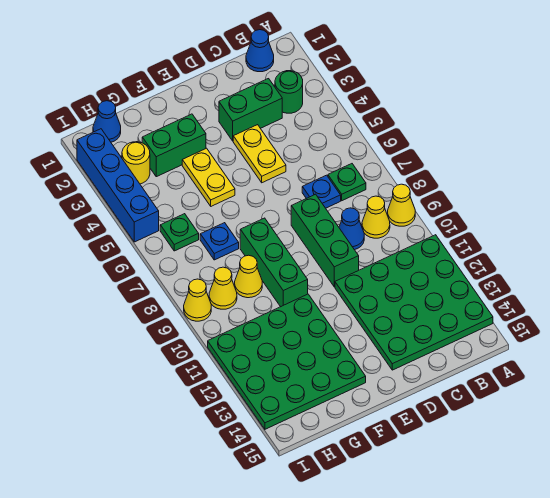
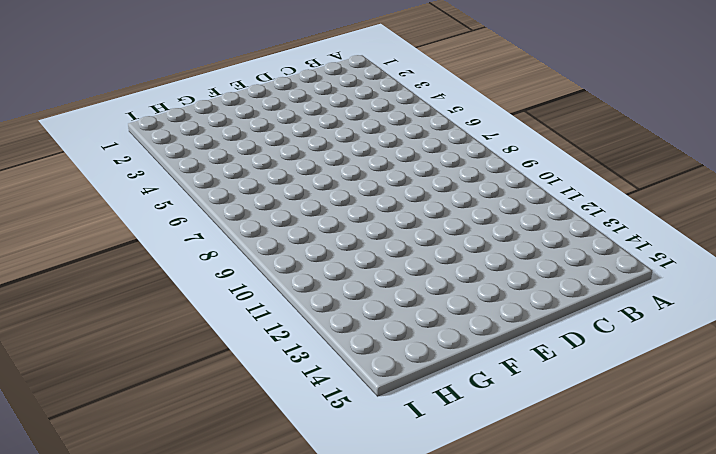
none -> yellow cone A9 level 1
none -> green plate A11:D14 level 1
none -> blue cone B1 level 1

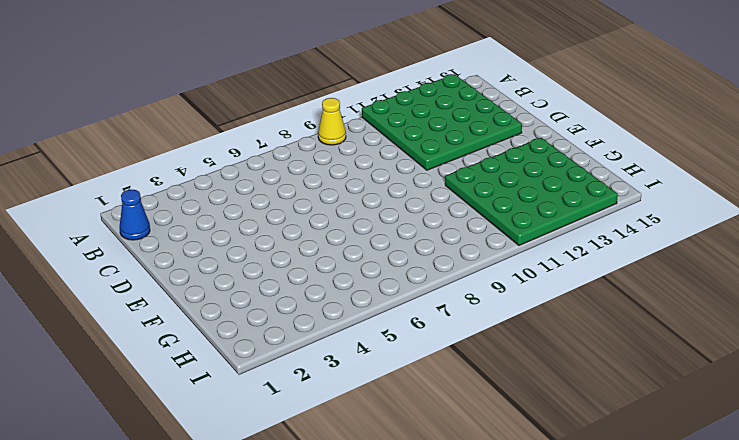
none -> green round brick B3 level 1
none -> green plate B7 level 1
none -> yellow cone B9 level 1

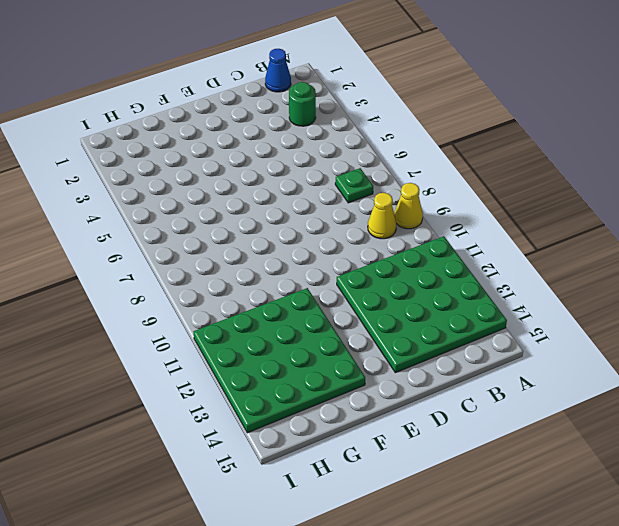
none -> green brick C3:D3 level 1
none -> blue plate C7 level 1
none -> blue cone C9 level 1

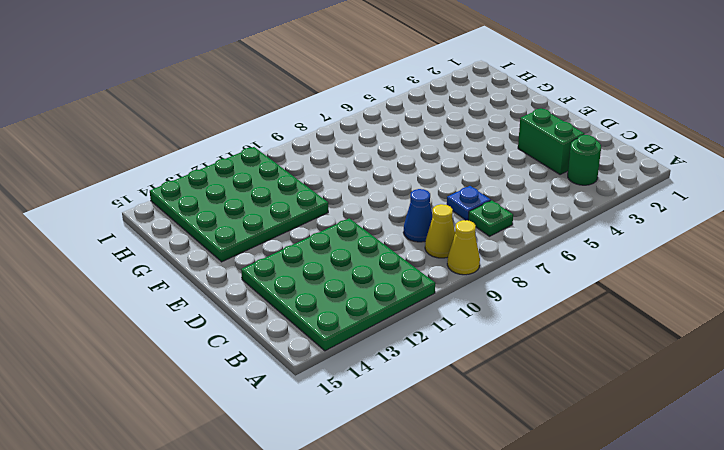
none -> blue cone B1 level 1
none -> yellow plate D4:D5 level 1
none -> green brick D8:D10 level 1

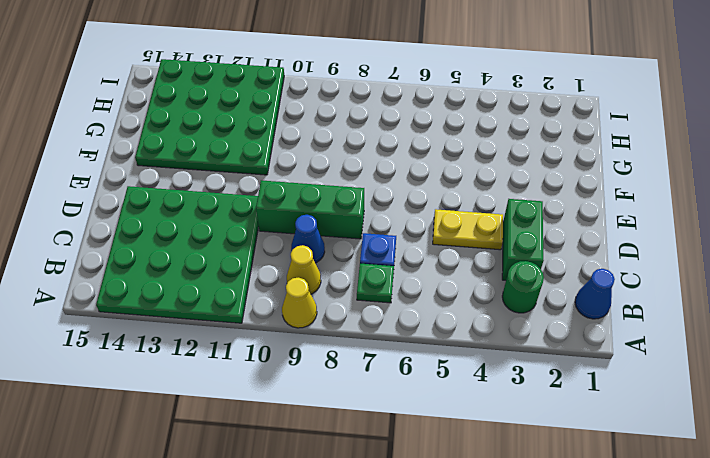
none -> green brick F3:G3 level 1
none -> yellow plate F4:F5 level 1
none -> green brick F8:F10 level 1

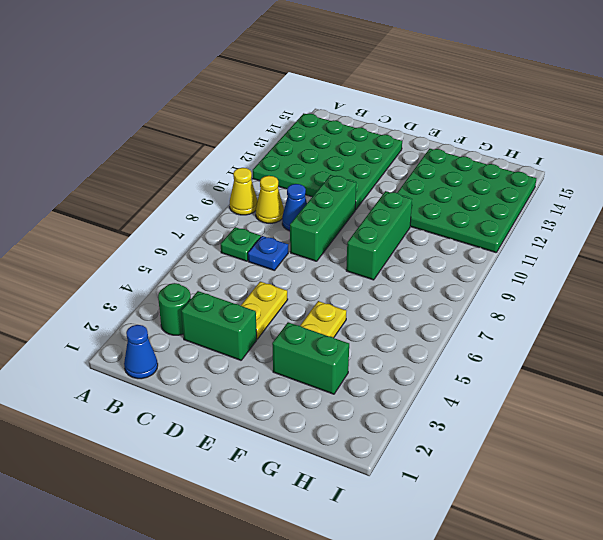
none -> blue plate G7 level 1
none -> yellow cone G9 level 1
none -> blue cone H1 level 1

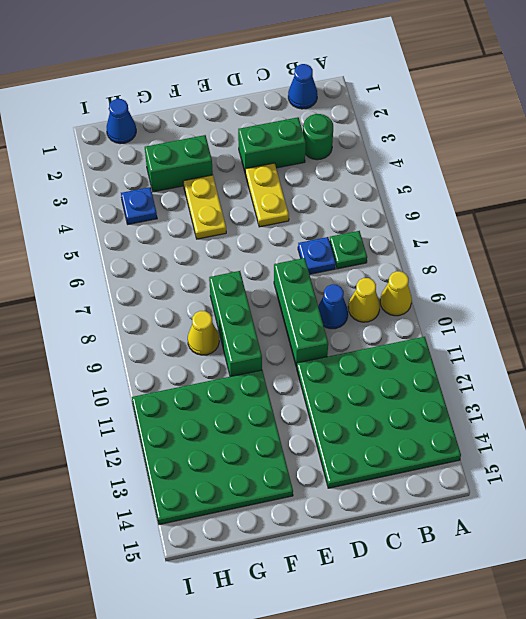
blue plate H4 level 1 -> blue plate G7 level 1
none -> yellow round brick H3 level 1
none -> green plate H6 level 1
none -> yellow cone H9 level 1

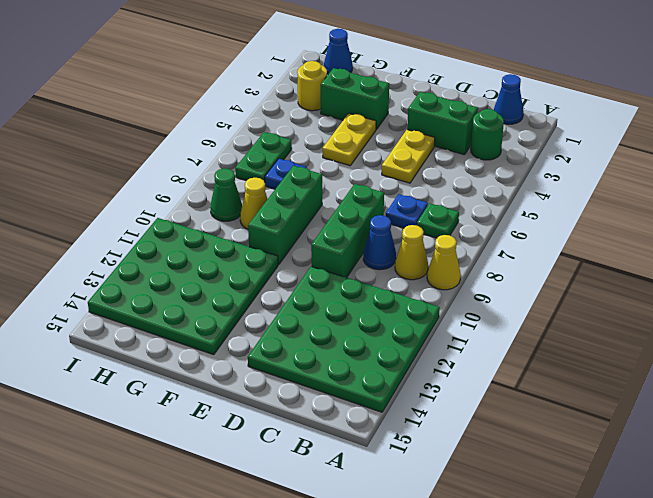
green plate H6:H7 level 1 -> green plate H6 level 1
green cone H9 level 1 -> yellow cone H9 level 1
none -> blue brick I2:I5 level 1
none -> yellow cone I9 level 1

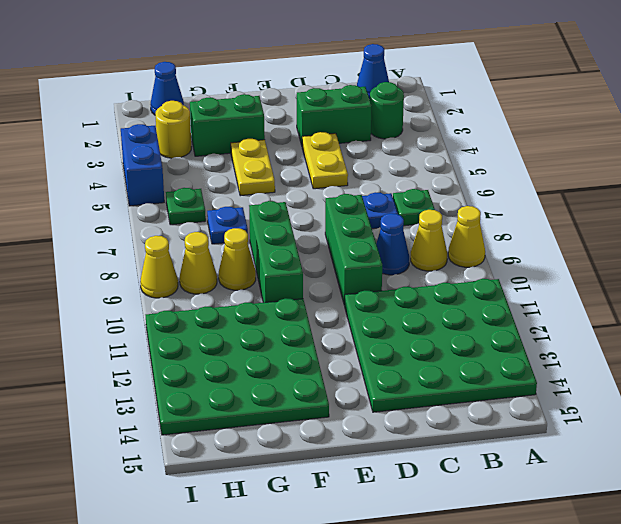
blue brick I4:I5 level 1 -> blue brick I2:I5 level 1

